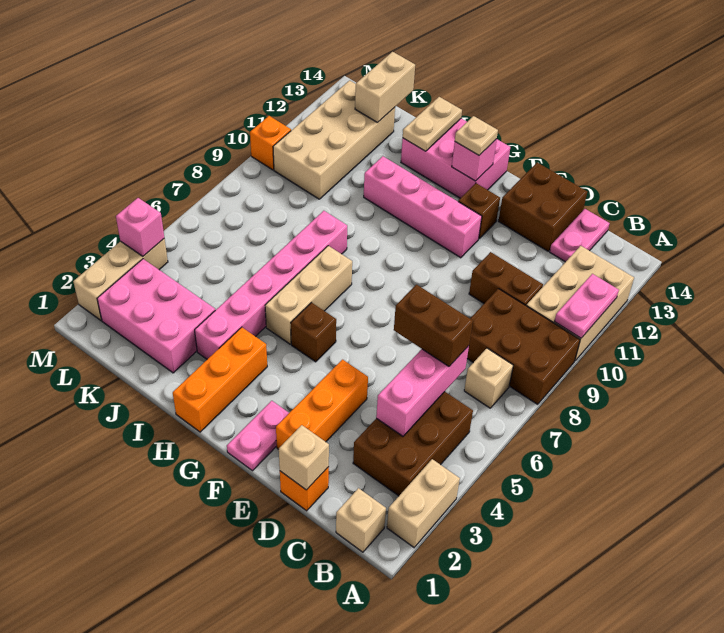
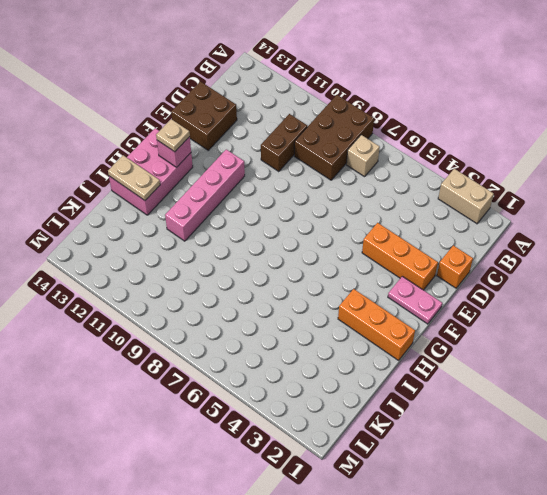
none -> tan brick A10:B12 level 1
none -> tan brick B1 level 1
none -> brown brick B3:C5 level 1
none -> pink plate C13:C14 level 1

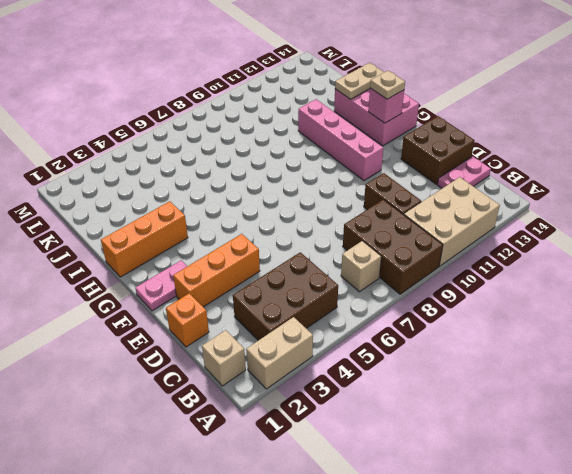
none -> brown brick F12 level 1
none -> brown brick G5 level 1
none -> tan brick H5:H7 level 1
none -> pink brick I3:I8 level 1

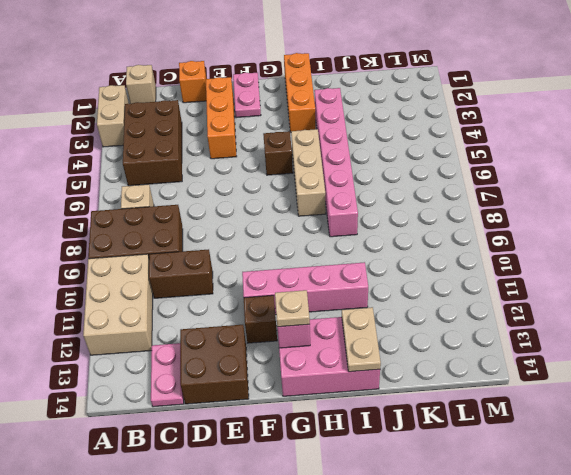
none -> pink brick J2:L3 level 1
none -> tan brick K10:L13 level 1
none -> tan brick M2:M4 level 1
none -> orange brick M10 level 1

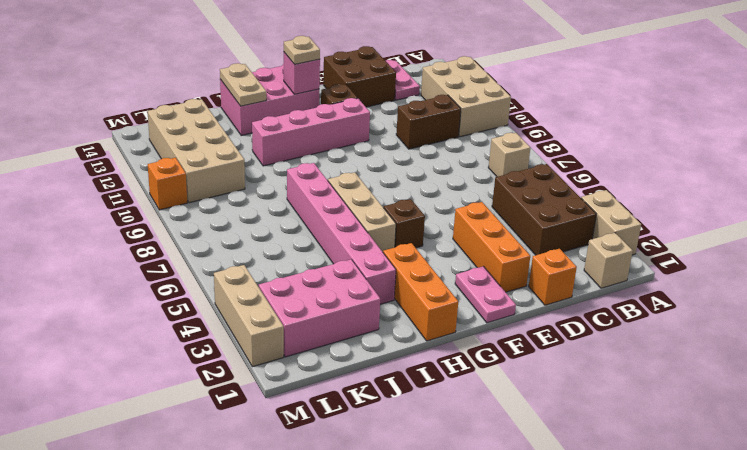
none -> brown brick A8:C9 level 1
none -> pink plate A10:A11 level 2
none -> pink brick C4:C6 level 2
none -> tan brick D1 level 2

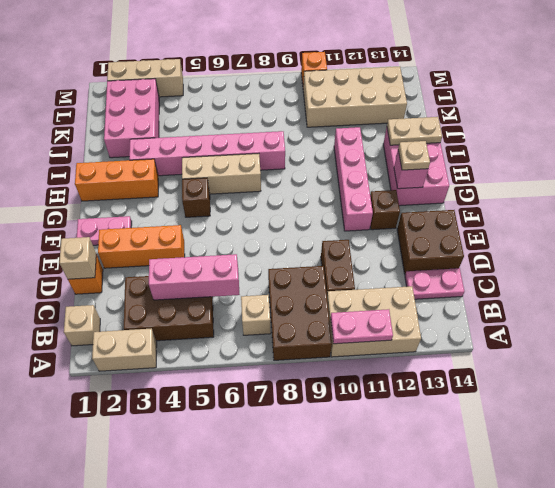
none -> tan brick K13:K14 level 2
none -> pink brick M4 level 2
none -> brown brick C6:D6 level 3

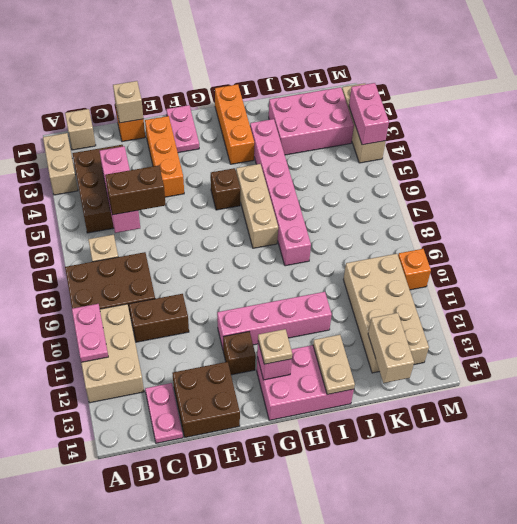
pink brick M3:M4 level 2 -> pink brick M4 level 2

